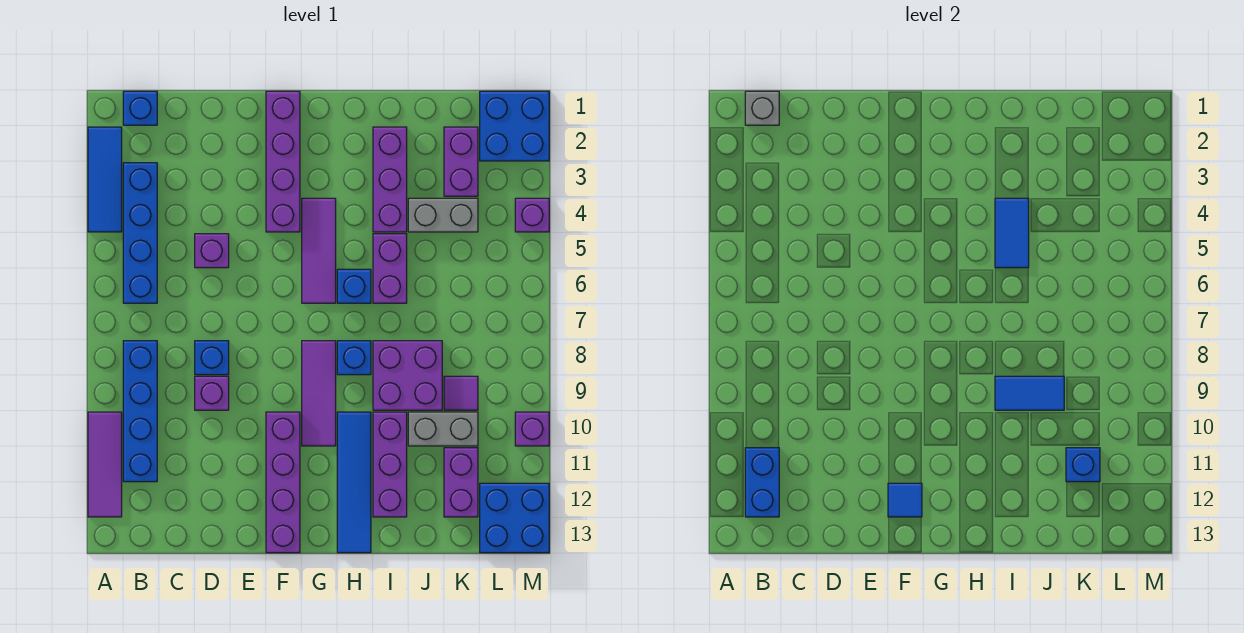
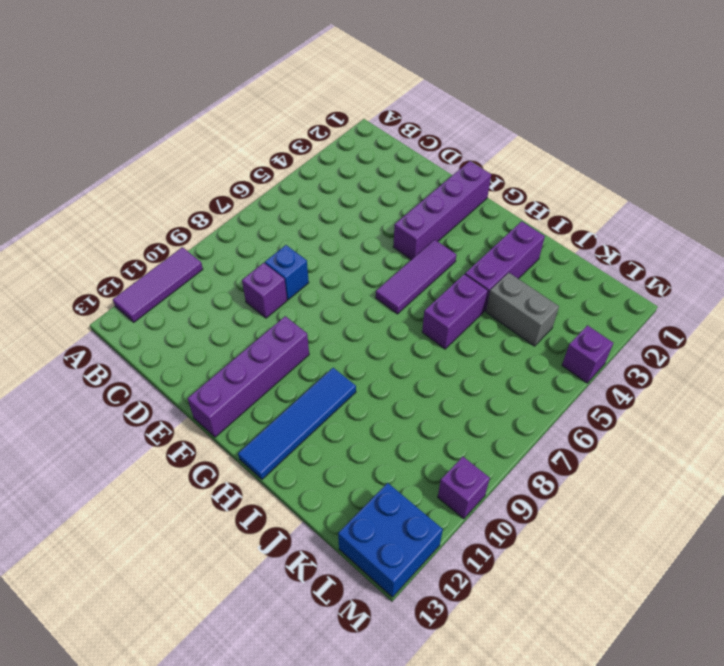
none -> blue tile A2:A4 level 1
none -> blue brick B1 level 1
none -> blue brick B3:B6 level 1
none -> blue brick B8:B11 level 1

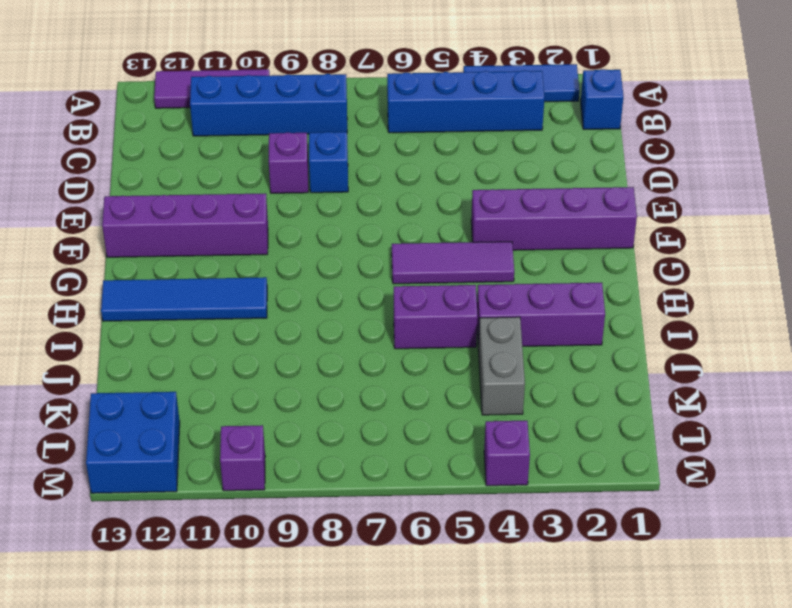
none -> purple brick D5 level 1
none -> purple tile G8:G10 level 1
none -> blue brick H6 level 1
none -> blue brick H8 level 1

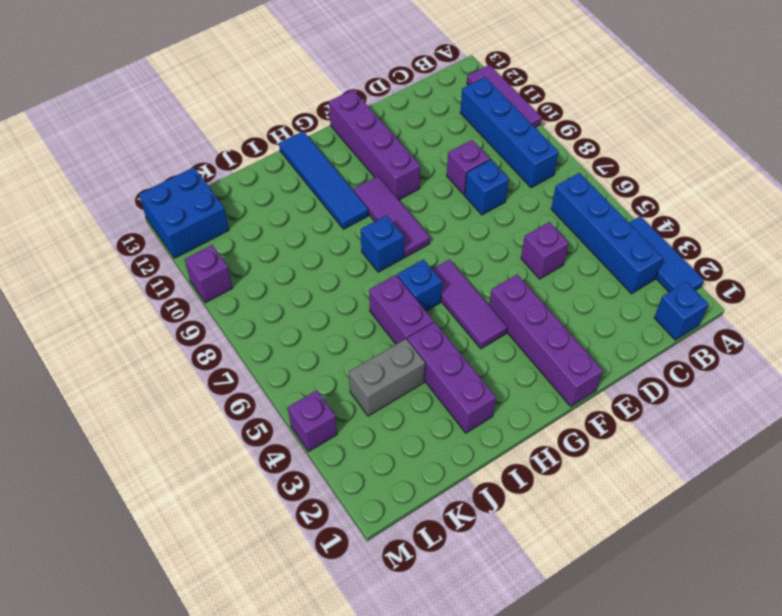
none -> purple brick I8:J9 level 1
none -> purple brick I10:I12 level 1
none -> grey brick J10:K10 level 1
none -> purple brick K2:K3 level 1

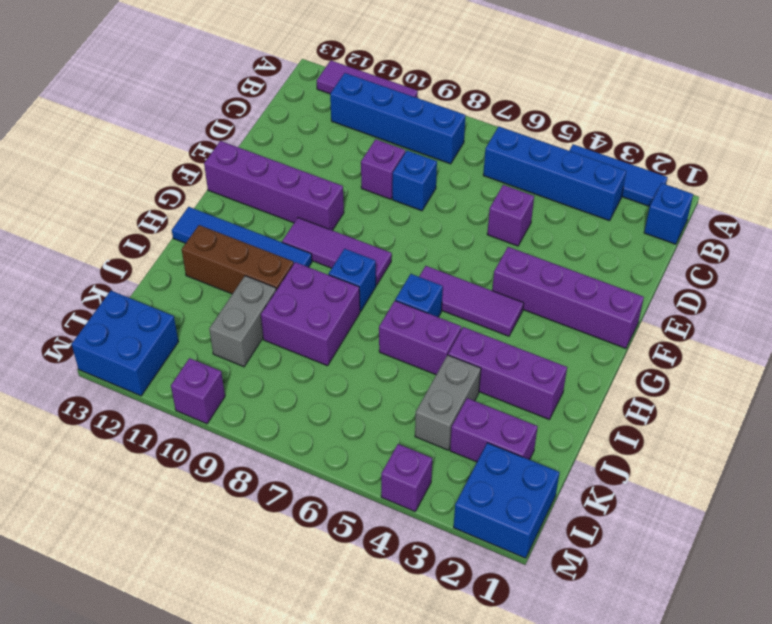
brown brick I10:I12 level 1 -> purple brick I10:I12 level 1
none -> purple tile K9 level 1
none -> purple brick K11:K12 level 1
none -> grey brick B1 level 2
none -> blue brick B11:B12 level 2

